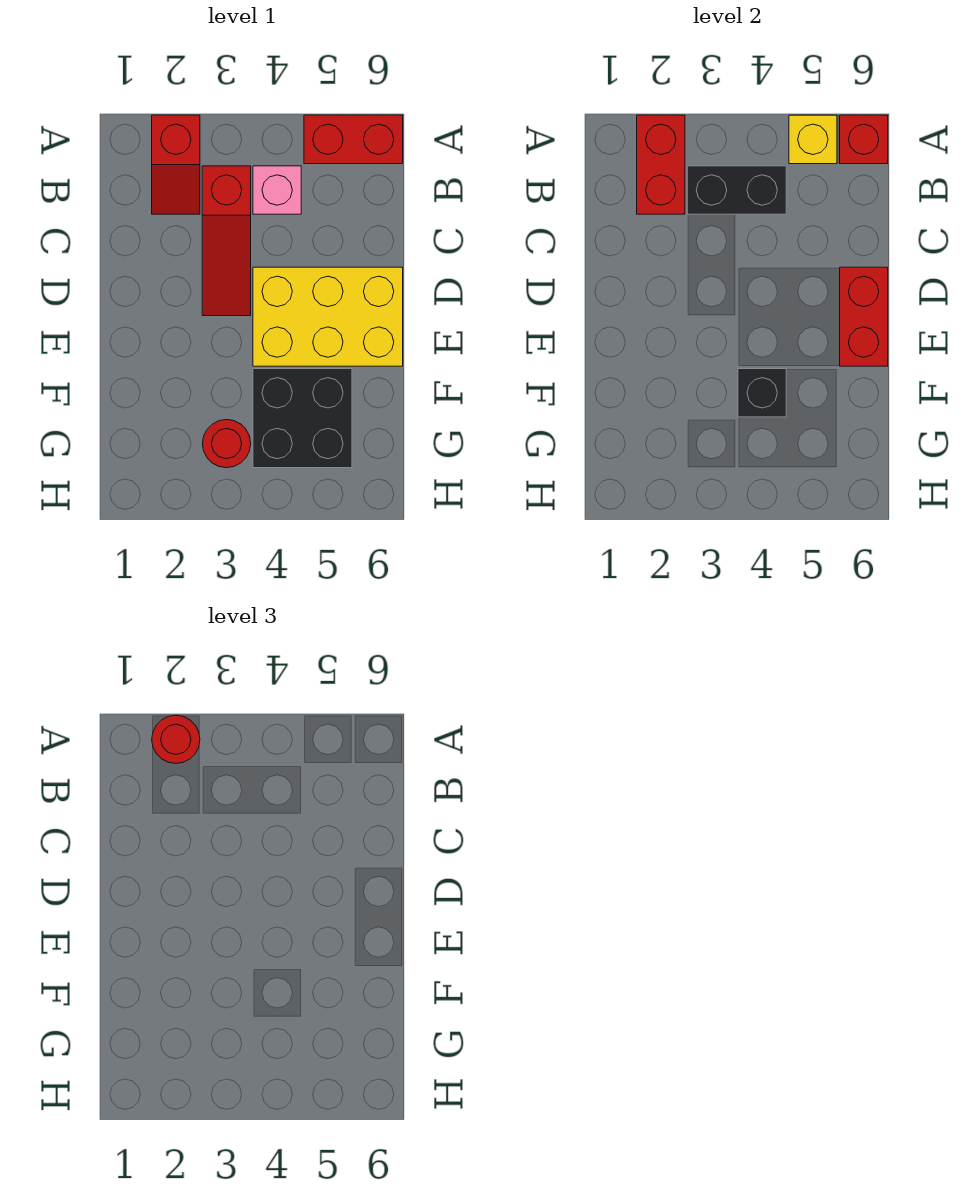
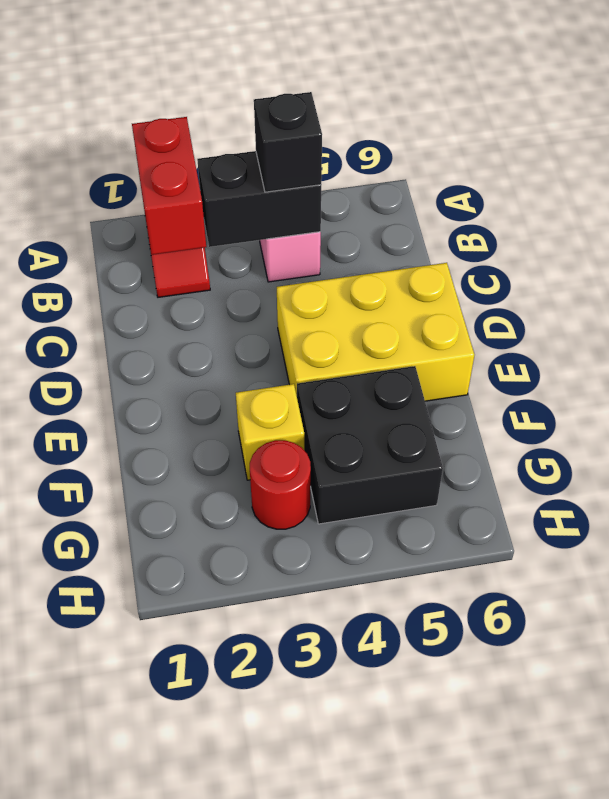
black brick B4 level 3 -> black brick F4 level 2
yellow brick F3 level 1 -> yellow brick A5 level 2
none -> red brick A5:A6 level 1
none -> red slope B3:D3 level 1 top B
none -> red brick A6 level 2

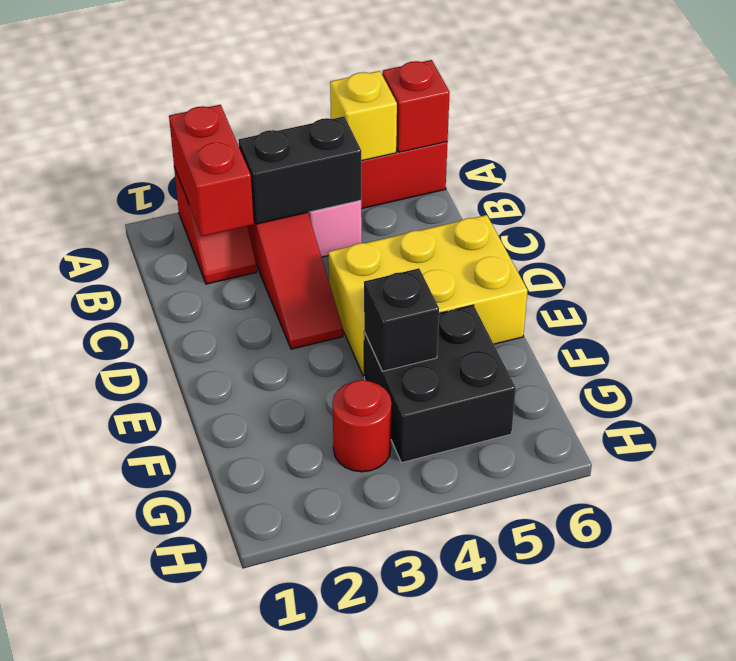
none -> red brick D6:E6 level 2
none -> red round brick A2 level 3

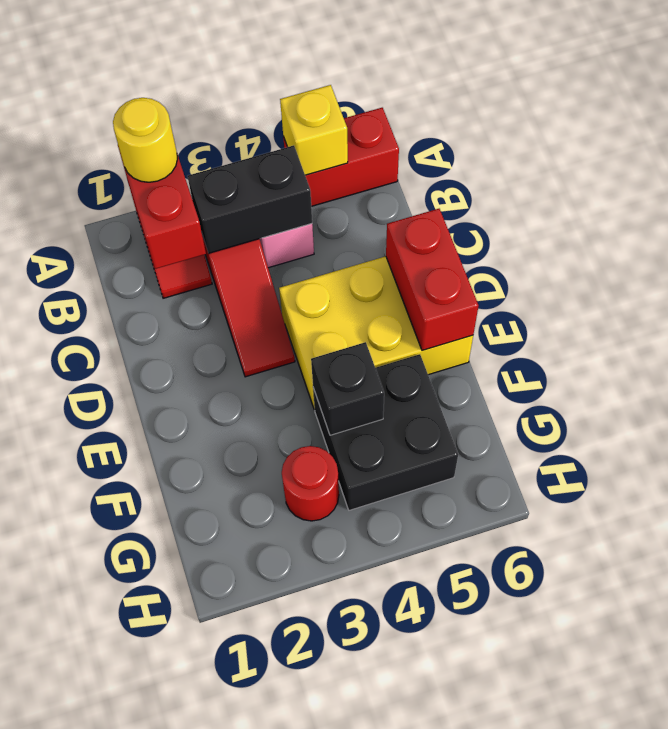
yellow round brick A2 level 3 -> red round brick A2 level 3
none -> red brick A6 level 2

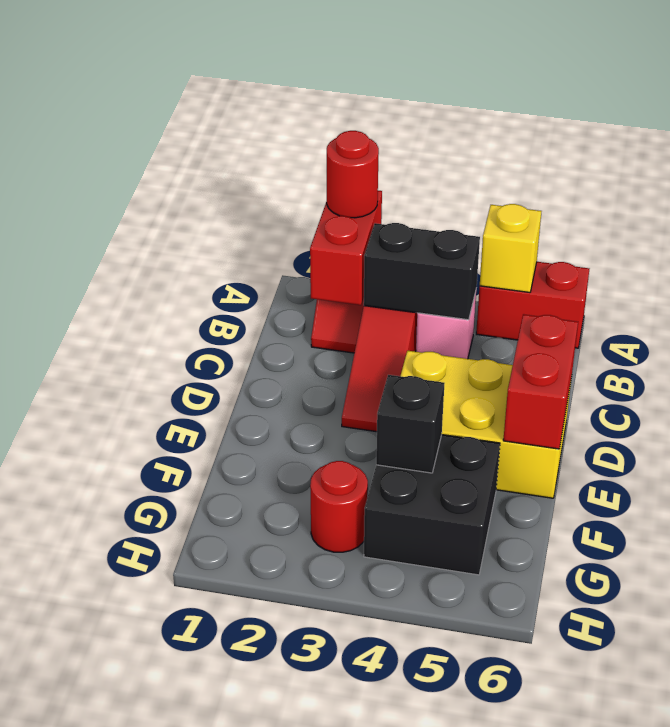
none -> red brick A6 level 2

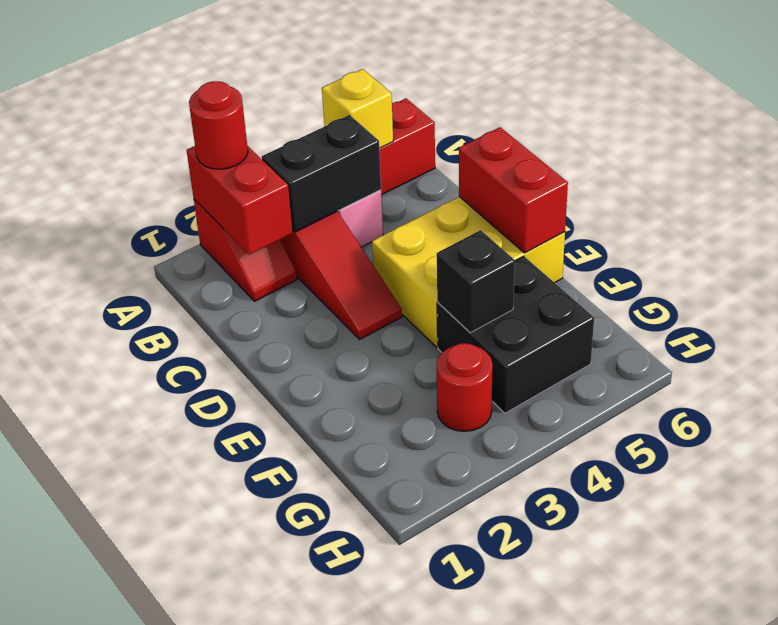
none -> red brick A6 level 2

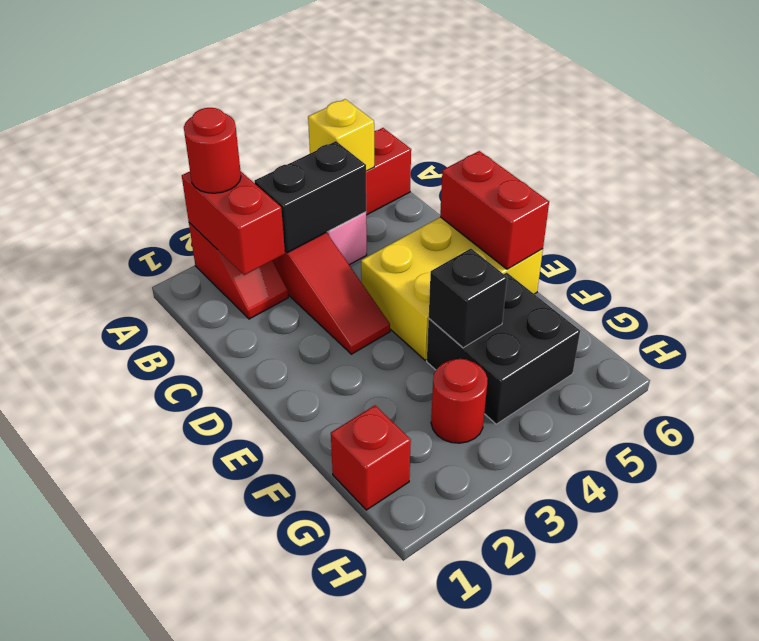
red brick G1 level 1 -> red brick A6 level 2

